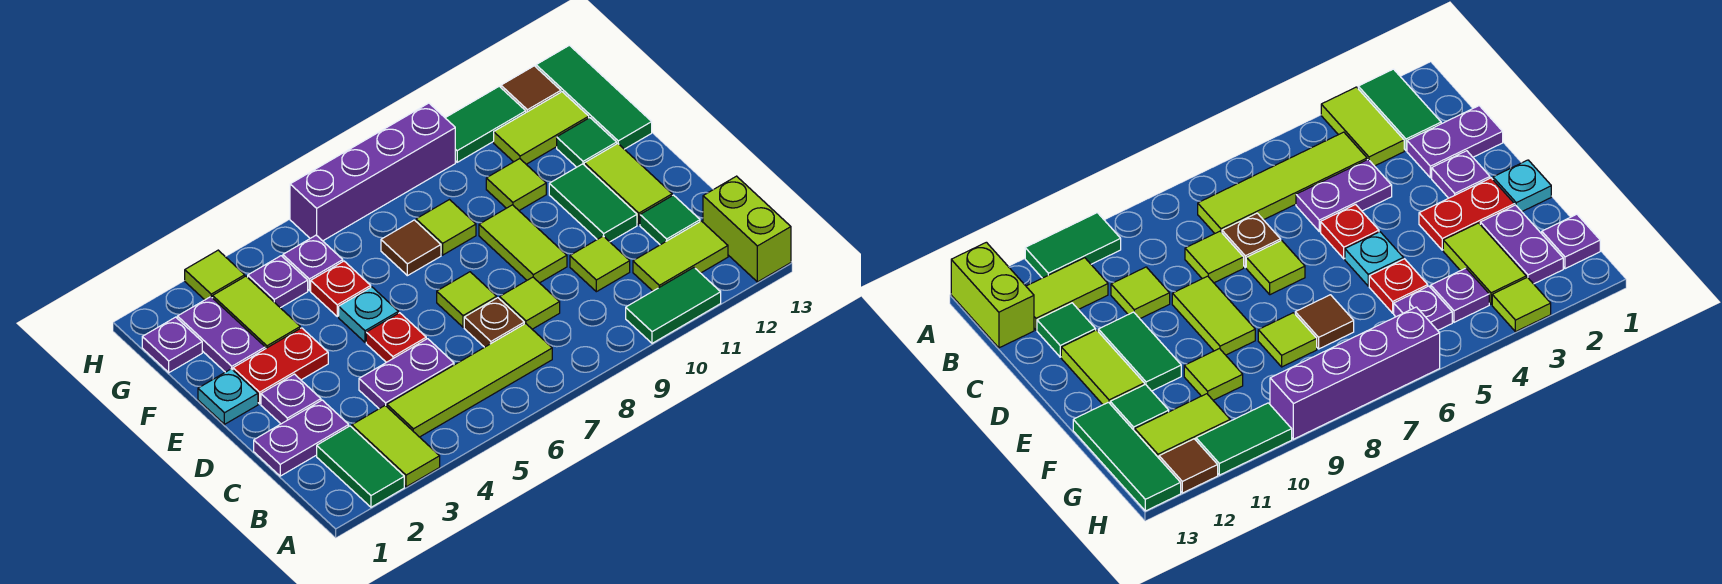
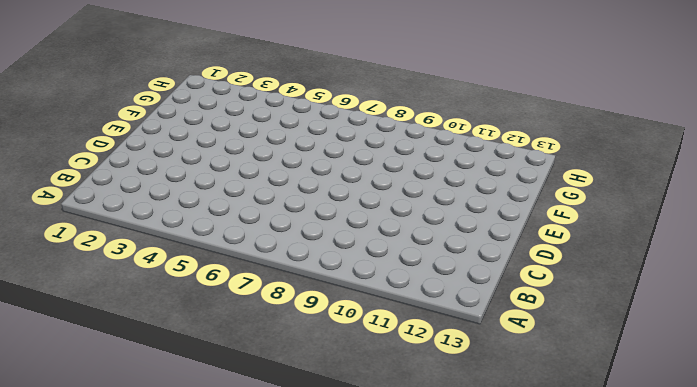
none -> green tile A2:B2 level 1
none -> lime tile A3:B3 level 1
none -> green tile A10:A11 level 1
none -> lime brick A13:B13 level 1

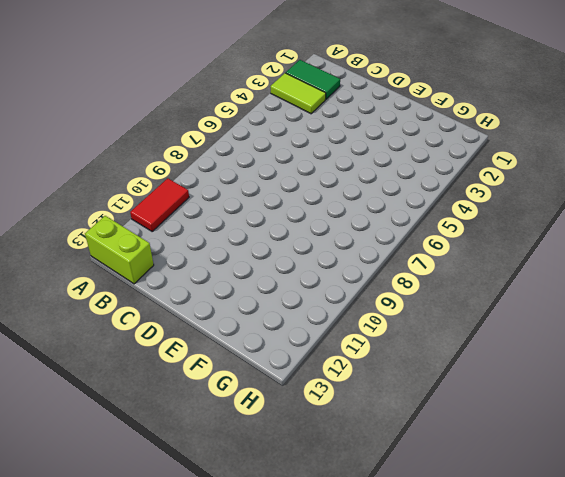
red tile A10:A11 level 1 -> green tile A10:A11 level 1
none -> lime tile B4:B7 level 1
none -> lime tile B11:B12 level 1
none -> purple plate C1:C2 level 1
none -> purple plate C4:C5 level 1

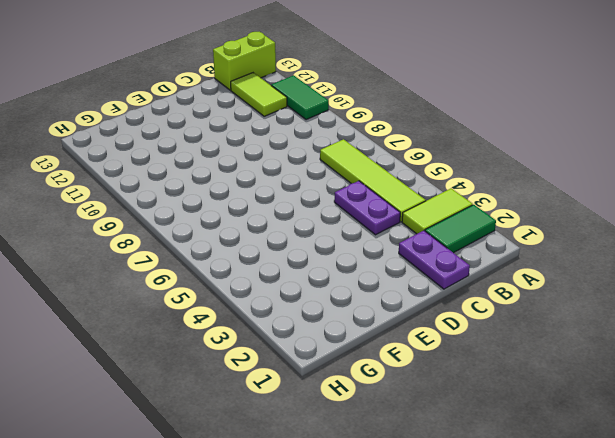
none -> brown plate C7 level 1
none -> lime tile C8 level 1
none -> lime tile C10 level 1
none -> green tile C12 level 1

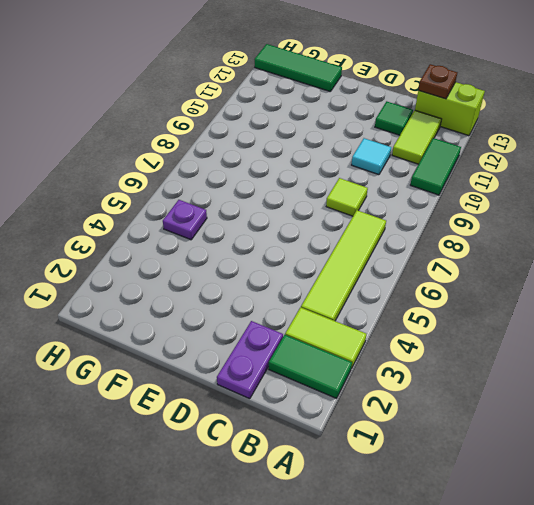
brown plate B13 level 2 -> brown plate C7 level 1
cyan tile C10 level 1 -> lime tile C10 level 1
none -> purple plate C4:C5 level 1
none -> purple plate D2 level 1
none -> red plate D5 level 1
none -> lime tile D7 level 1

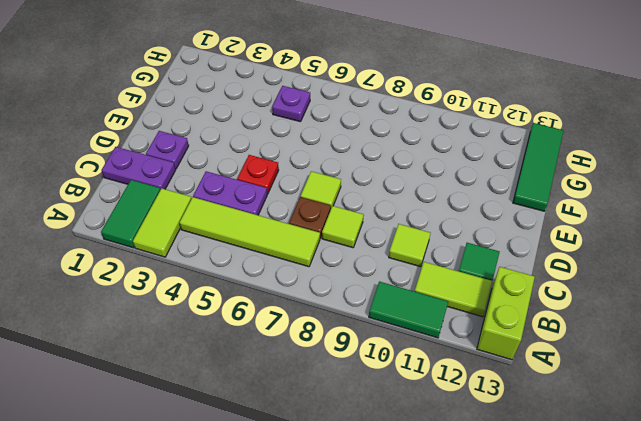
none -> lime tile D9:E9 level 1
none -> green tile D11:E11 level 1
none -> lime tile D12:E12 level 1
none -> cyan plate E1 level 1

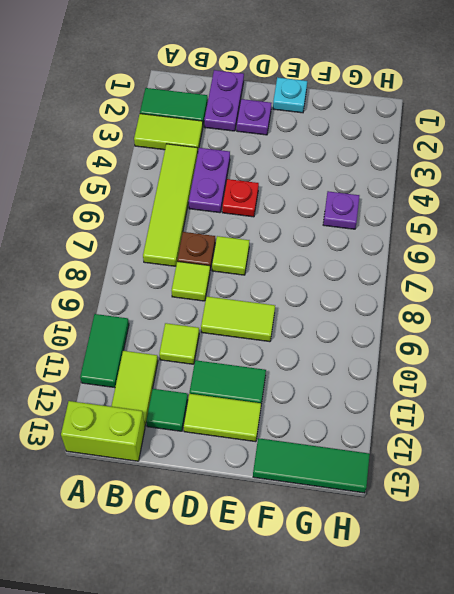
none -> red plate E2:E3 level 1
none -> cyan plate E5 level 1
none -> purple plate F2:G2 level 1
none -> lime tile F3:G3 level 1

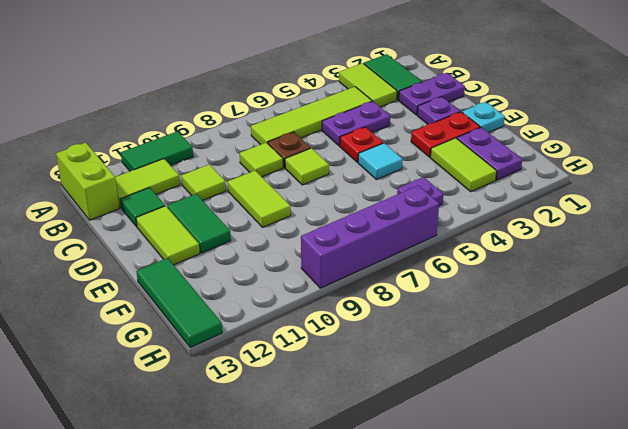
cyan tile E5 level 1 -> cyan plate E5 level 1
none -> red plate F5 level 1
none -> brown tile F7 level 1
none -> lime tile F8 level 1
none -> lime tile F10 level 1

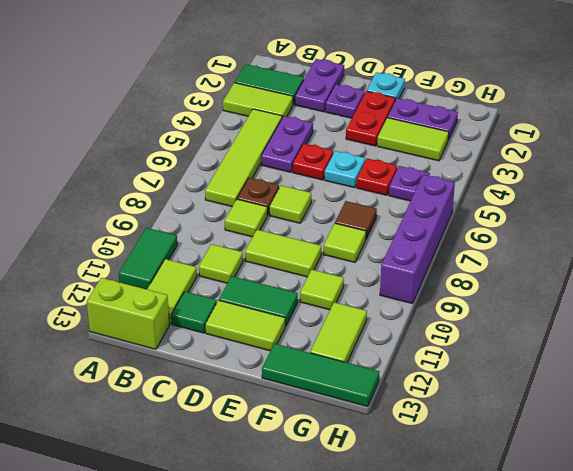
none -> green tile F12 level 1
none -> purple plate G1 level 1
none -> purple plate G4 level 1
none -> lime tile H3 level 1

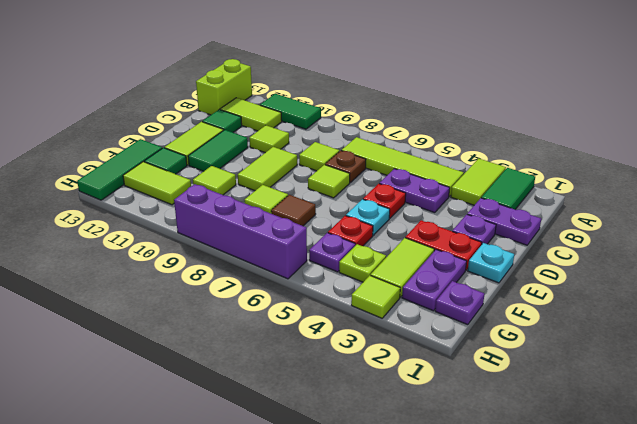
lime plate G4 level 1 -> purple plate G4 level 1
none -> green tile H10:H11 level 1
none -> brown tile H12 level 1

